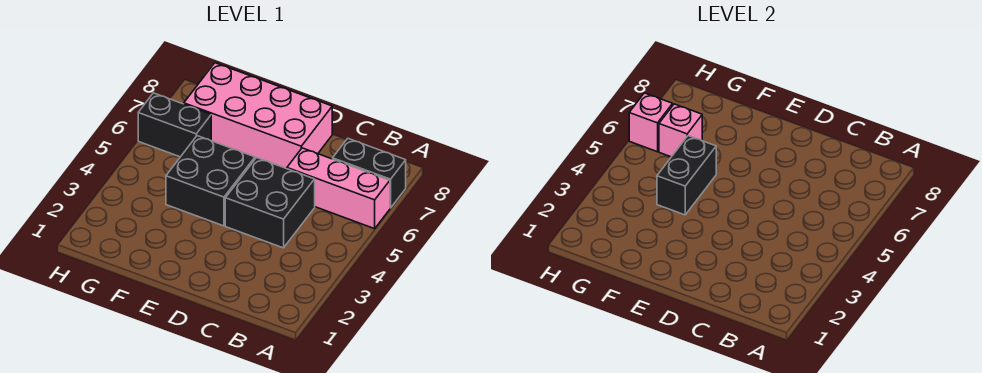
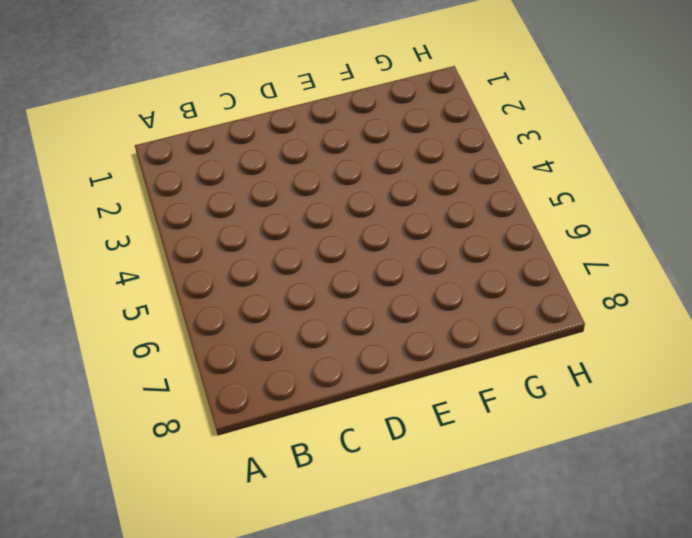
none -> pink brick A6:C6 level 1
none -> black brick A7:B7 level 1

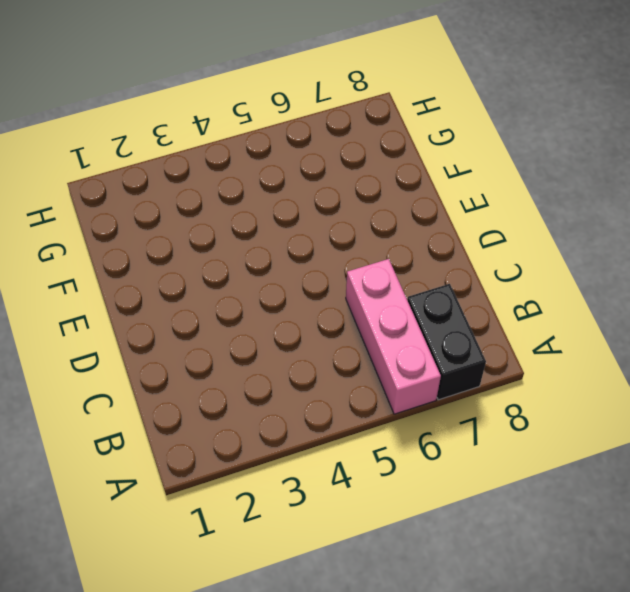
none -> black brick C4:D5 level 1
none -> pink brick D7:G8 level 1

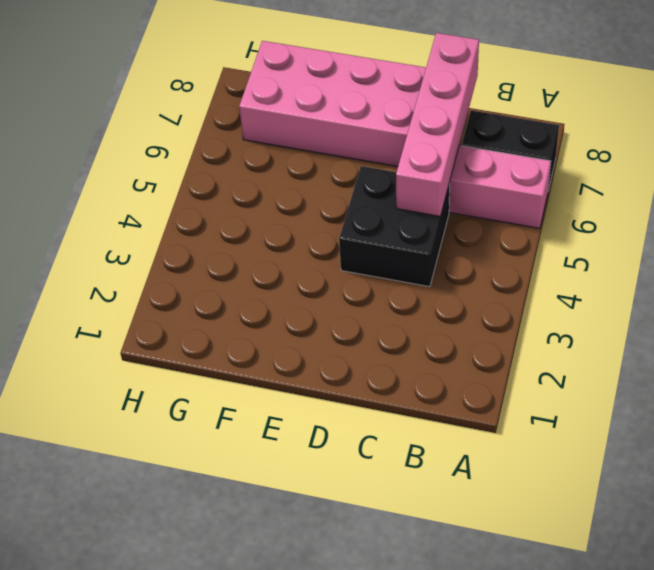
pink brick C5:C8 level 2 -> none
none -> black brick E4:F5 level 1
none -> black brick G6:H6 level 1

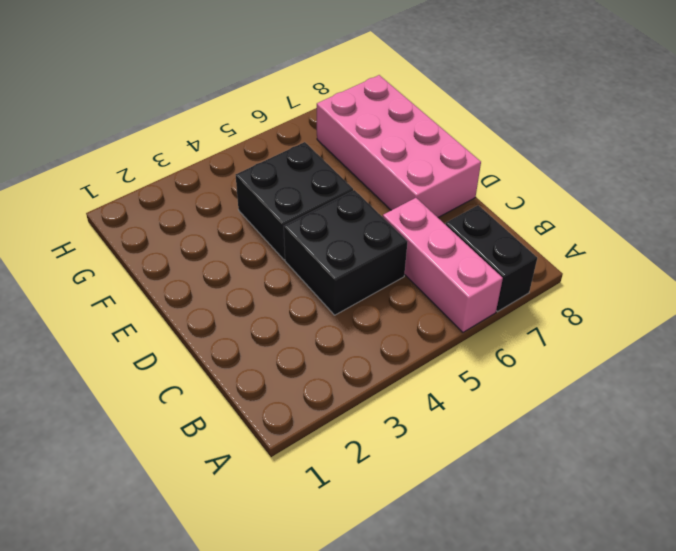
none -> black brick G6:H6 level 1
none -> black brick F4:F5 level 2

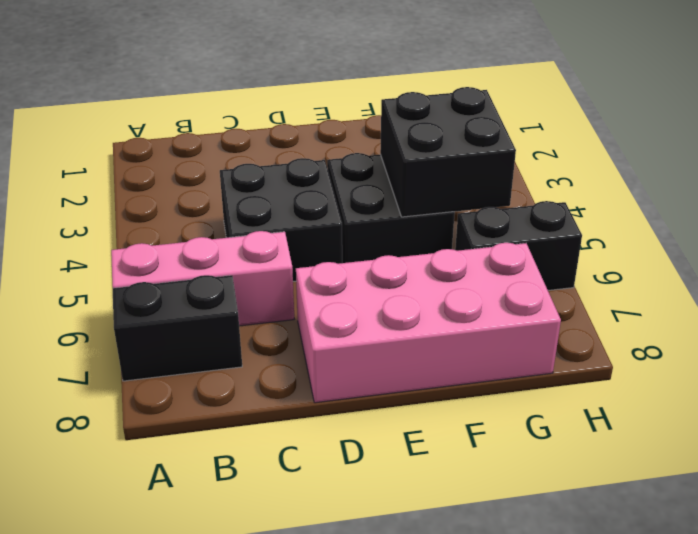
black brick F4:G5 level 2 -> black brick F4:F5 level 2
none -> pink brick G6 level 2
none -> pink brick H6 level 2

